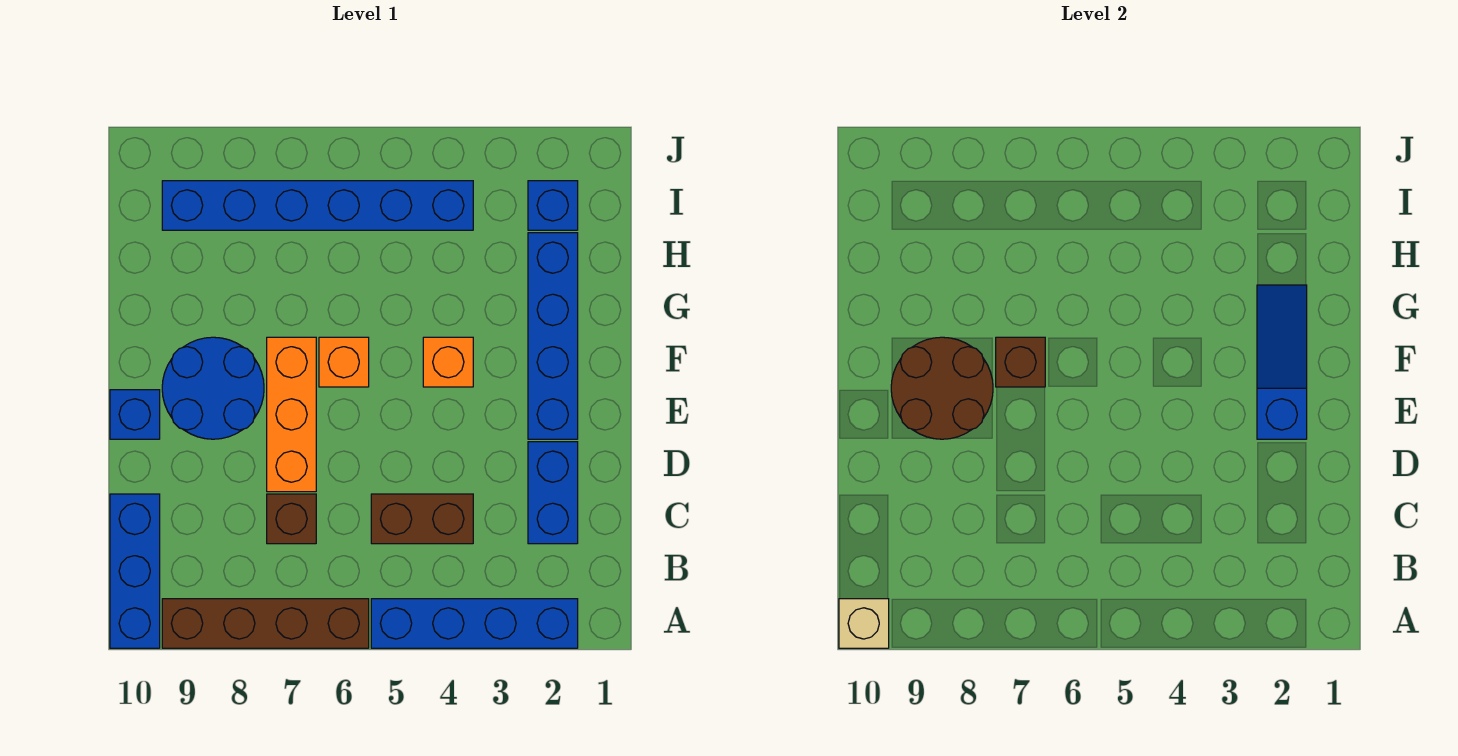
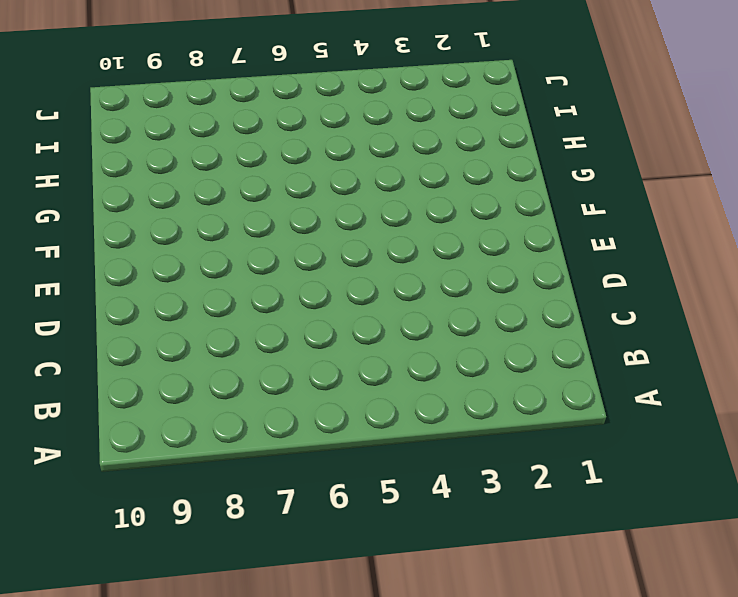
none -> blue brick A2:A5 level 1
none -> brown brick A6:A9 level 1
none -> blue brick A10:C10 level 1

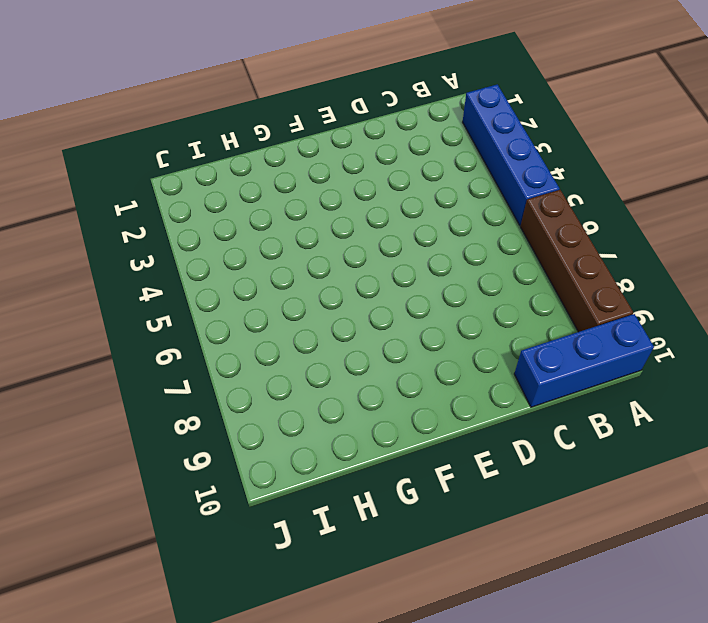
none -> blue brick C2:D2 level 1
none -> brown brick C4:C5 level 1
none -> brown brick C7 level 1

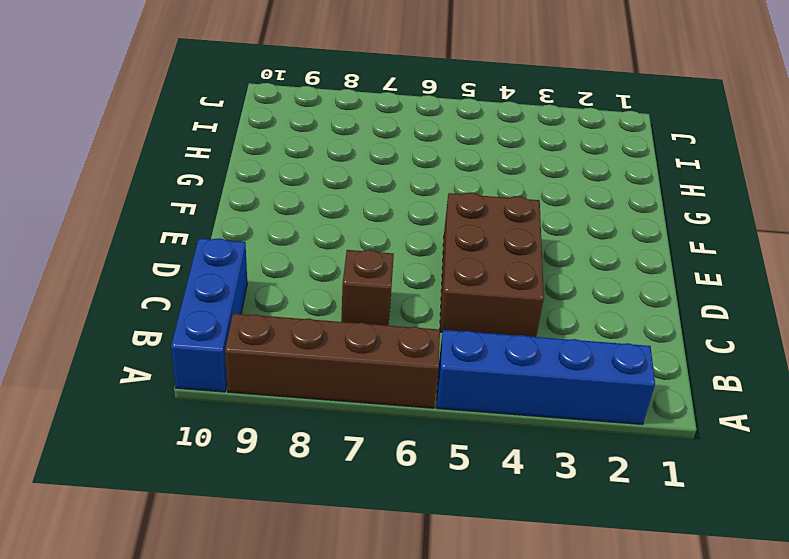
brown brick C4:E5 level 1 -> brown brick C4:C5 level 1
none -> blue brick C2:D2 level 1
none -> orange brick D7:F7 level 1
none -> blue brick E2:H2 level 1

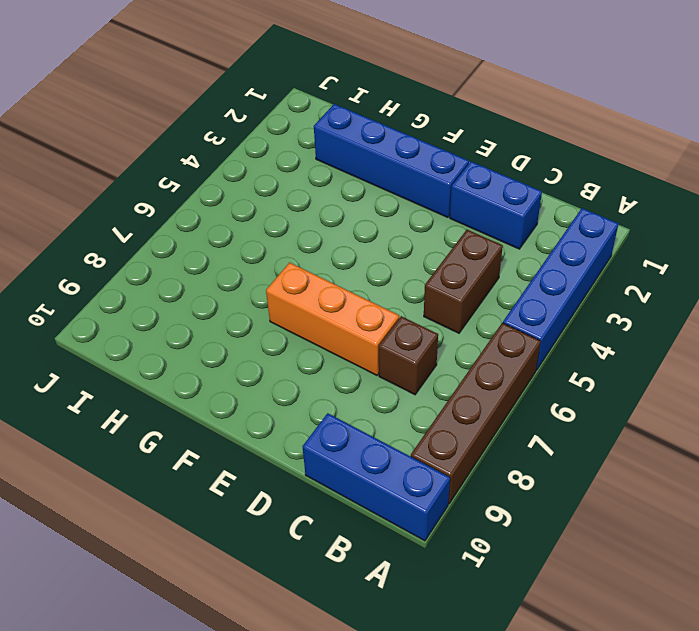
none -> blue round brick E8:F9 level 1
none -> blue brick E10 level 1
none -> orange brick F4 level 1

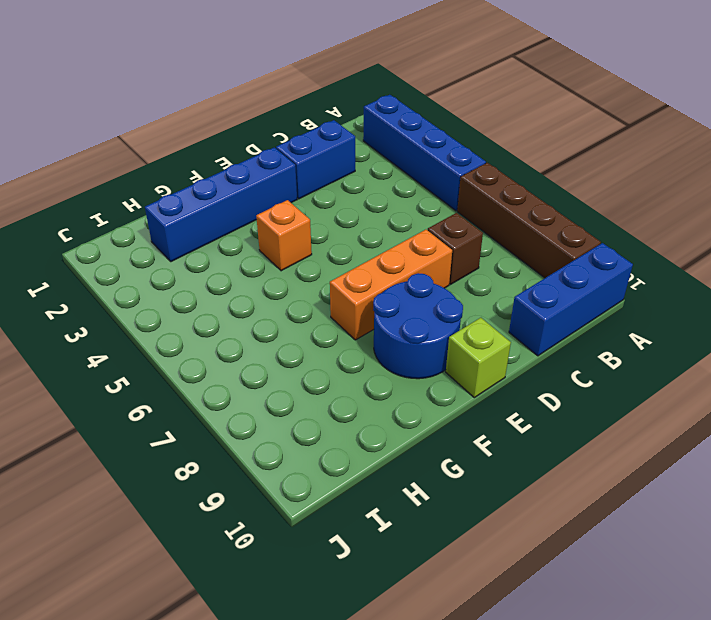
lime brick E10 level 1 -> blue brick E10 level 1
none -> brown brick C4:C5 level 1
none -> orange brick F6 level 1
none -> blue brick I2 level 1

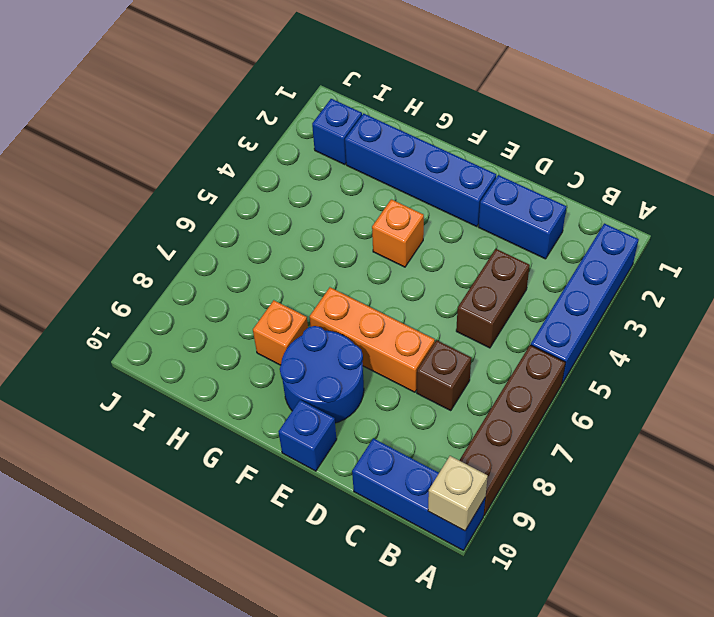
orange brick G8 level 1 -> orange brick F6 level 1
none -> blue brick I4:I9 level 1
none -> blue slope E2:G2 level 2 top E
none -> brown round brick E8:F9 level 2

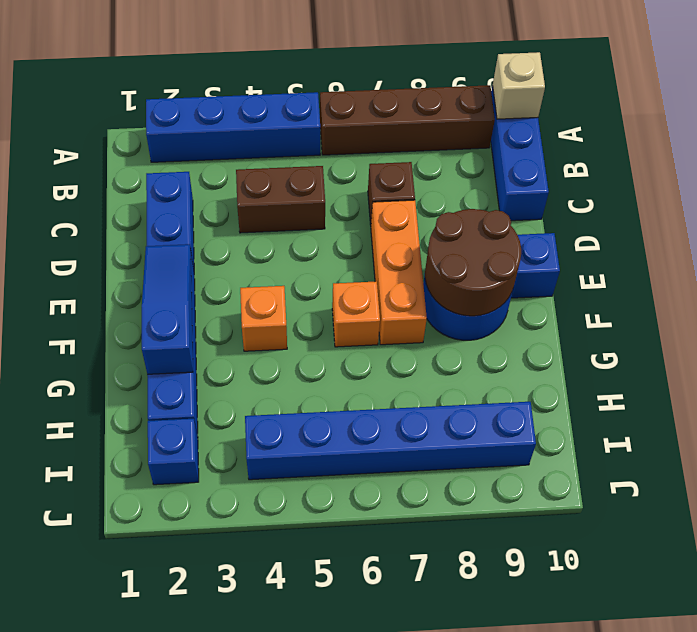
blue slope E2:G2 level 2 top G -> blue slope E2:G2 level 2 top E
none -> brown brick F7 level 2

